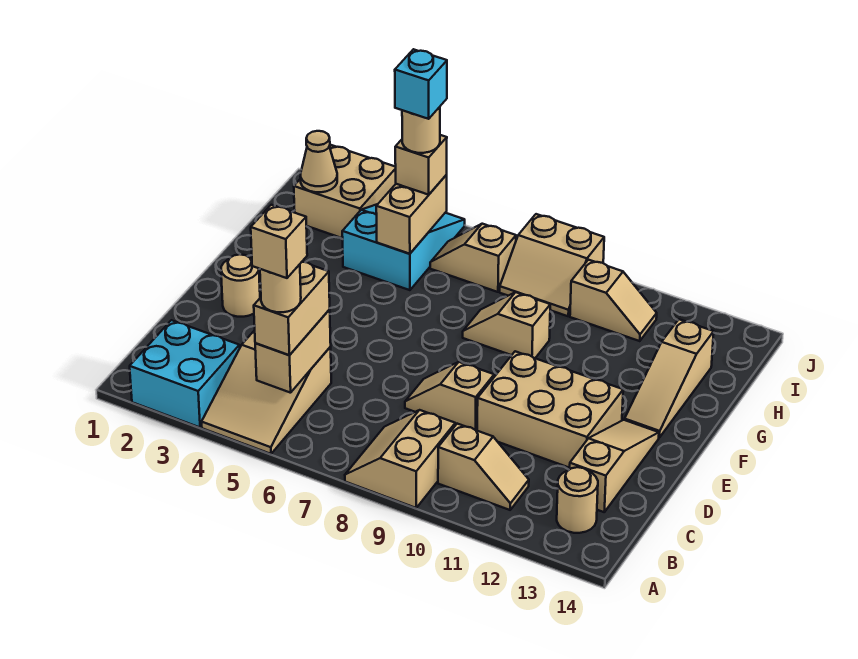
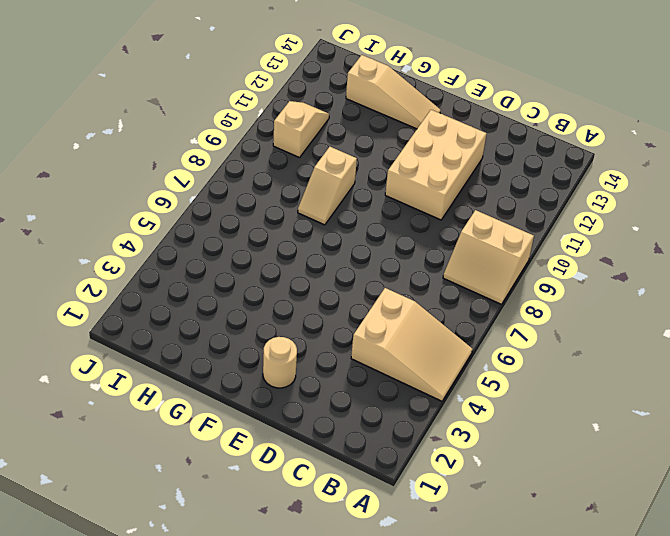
none -> cyan brick A2:B3 level 1
none -> tan slope B10:B11 level 1 top 10
none -> tan round brick B13 level 1

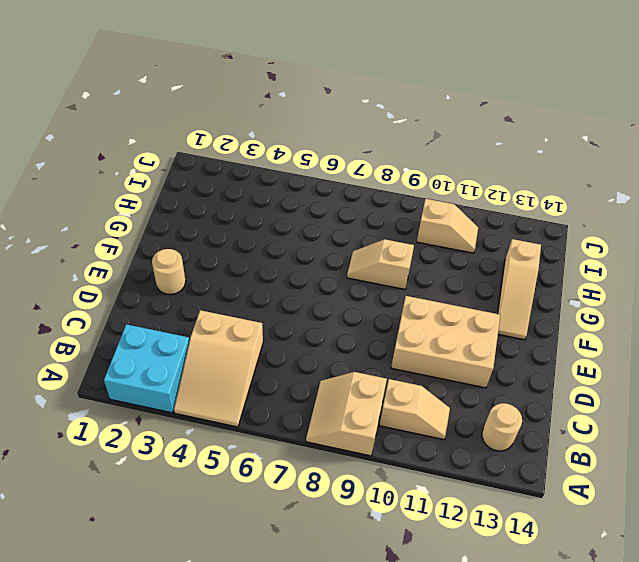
none -> tan slope C13:E13 level 1 top C
none -> tan slope D8:D9 level 1 top 9
none -> cyan slope H4:J5 level 1 top H

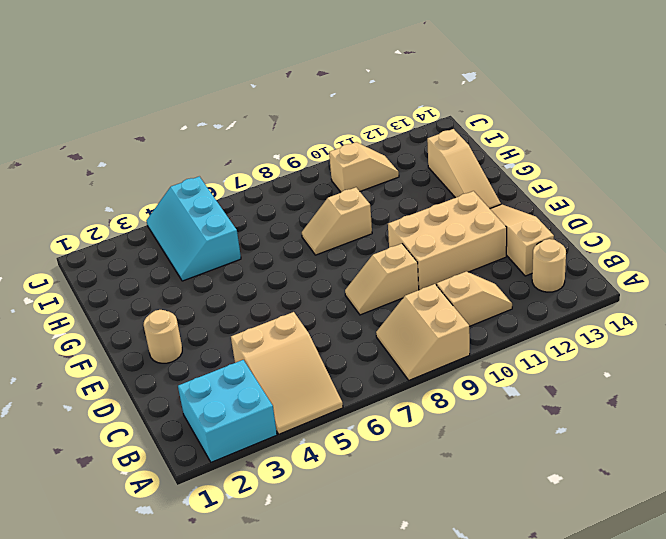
cyan slope H4:J5 level 1 top 5 -> cyan slope H4:J5 level 1 top H
none -> tan brick I2:J3 level 1
none -> tan slope I6:I7 level 1 top 7
none -> tan slope I8:J9 level 1 top J

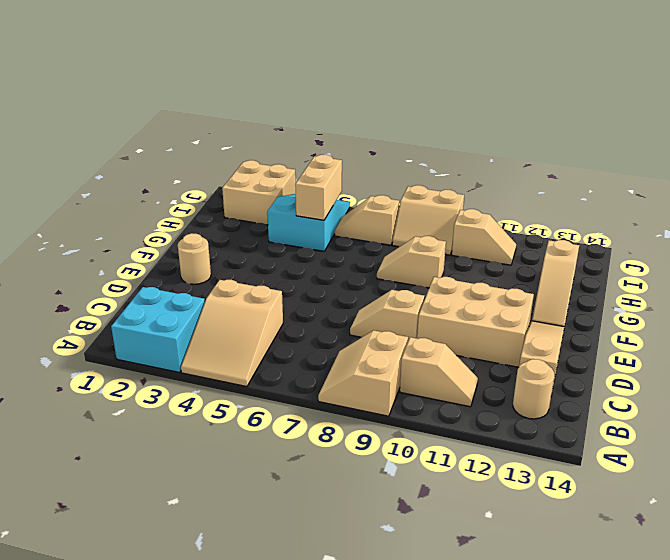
none -> tan brick B5:C5 level 2
none -> tan cone I2 level 2
none -> tan brick B5:C5 level 3

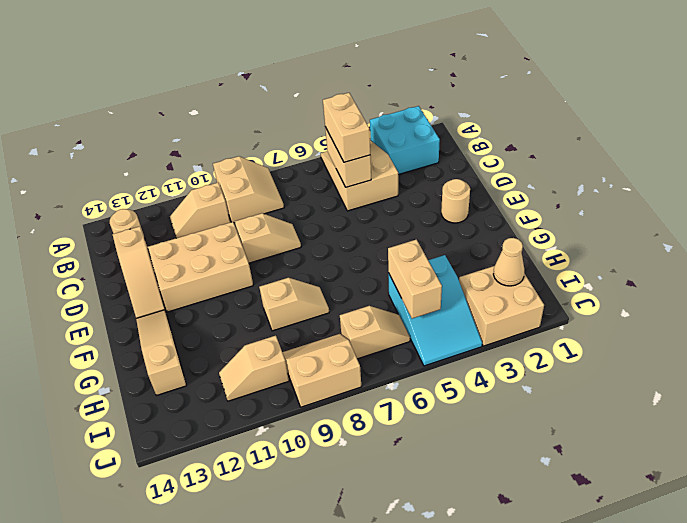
none -> tan brick I5 level 3
none -> tan round brick B5 level 4
none -> tan round brick I5 level 4

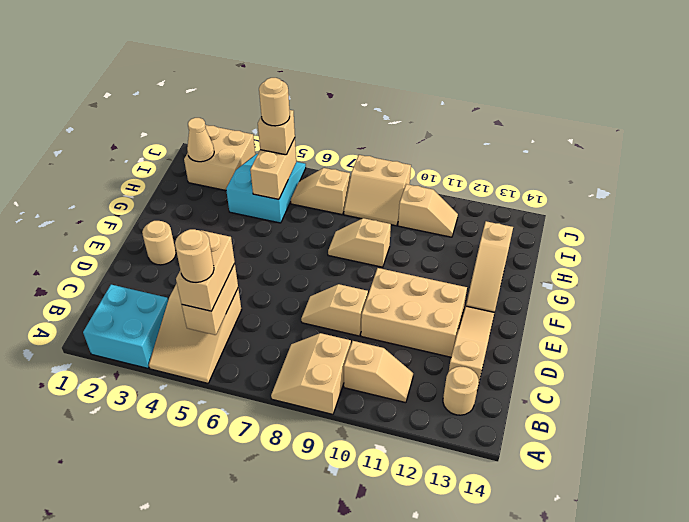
none -> tan brick B5 level 5
none -> cyan brick I5 level 5

